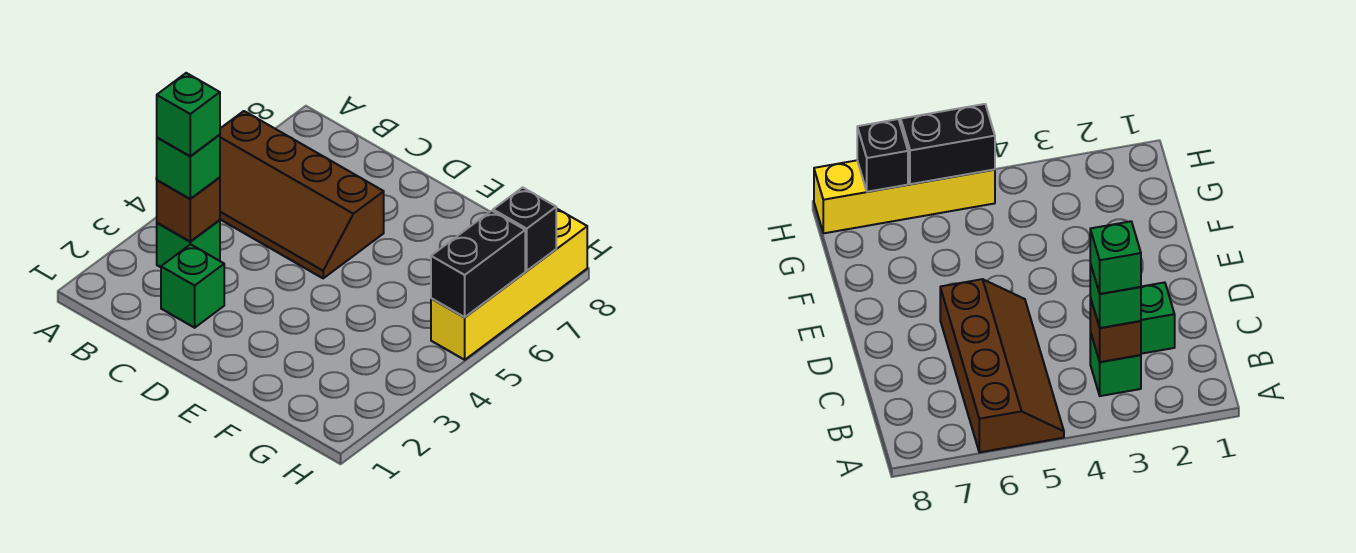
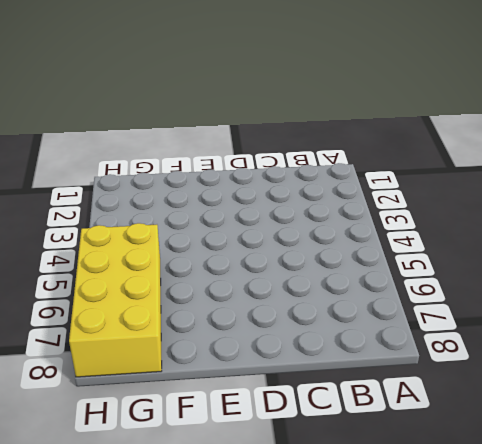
yellow brick G5:H8 level 1 -> yellow brick H5:H8 level 1
none -> brown slope A5:D6 level 1 top 6
none -> green brick B3 level 1

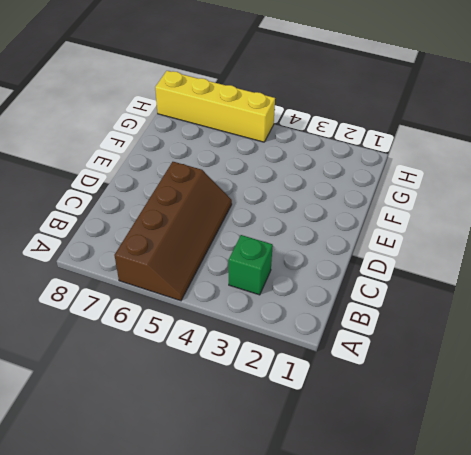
none -> green brick C2 level 1
none -> brown brick B3 level 2

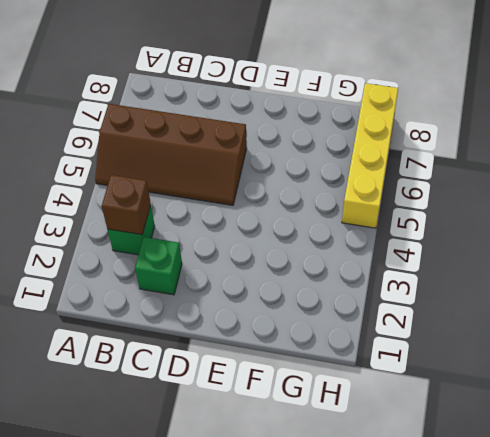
none -> black brick H5:H6 level 2
none -> black brick H7 level 2

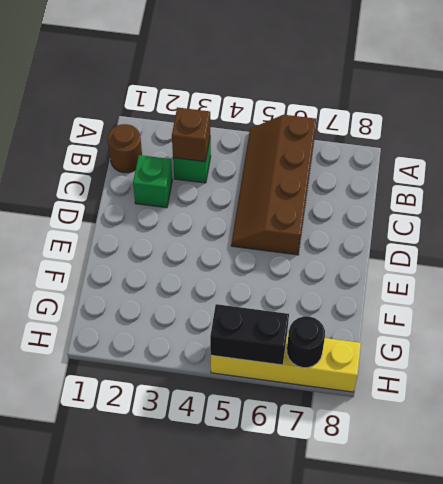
brown round brick B1 level 1 -> none
black round brick H7 level 2 -> black brick H7 level 2
none -> green brick B3 level 3
none -> green brick B3 level 4

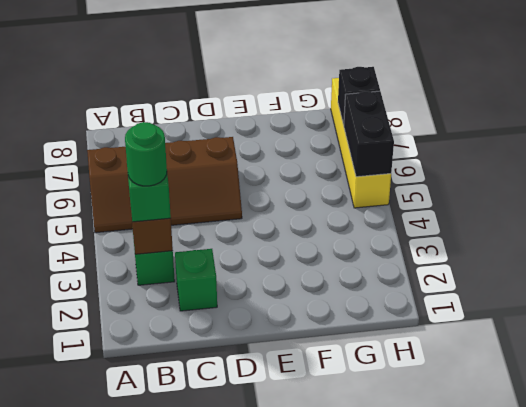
green round brick B3 level 4 -> green brick B3 level 4

